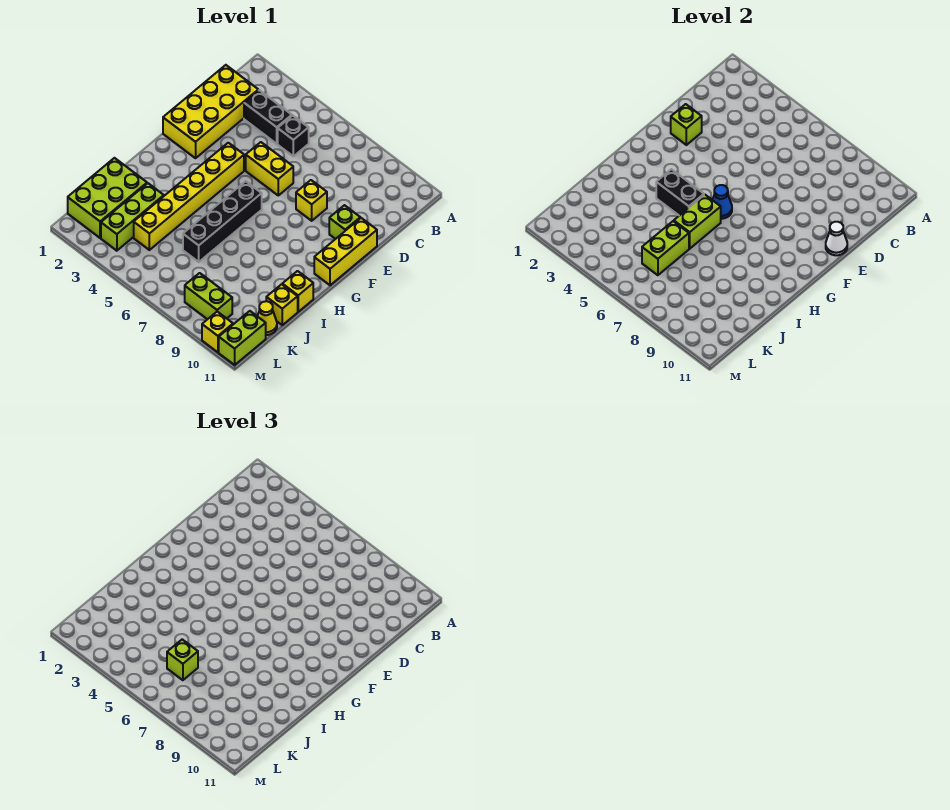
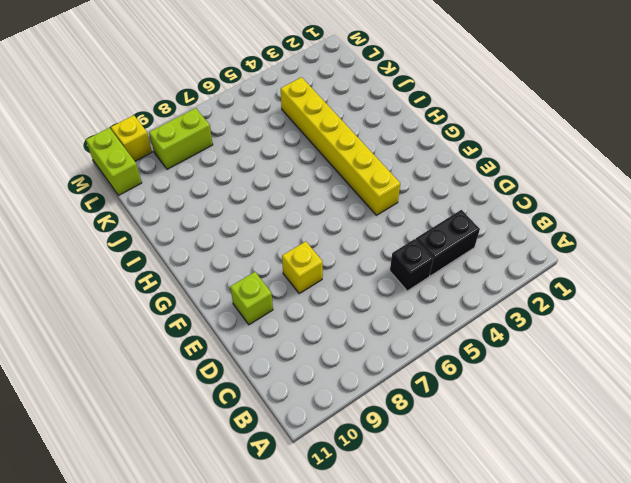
none -> yellow brick C1:F2 level 1
none -> yellow brick E5:E6 level 1
none -> yellow brick E11:G11 level 1

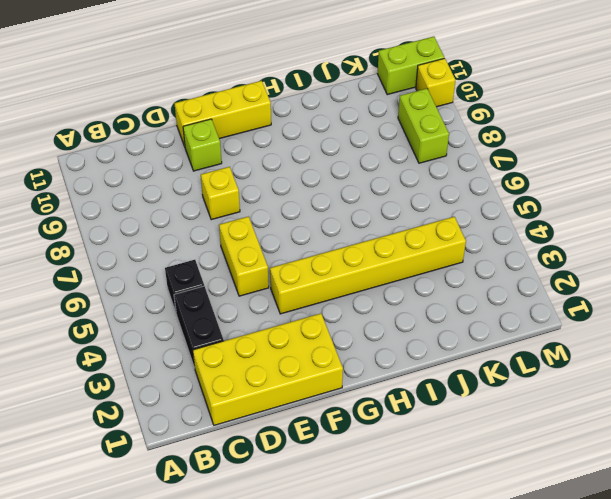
none -> black brick G6:J6 level 1
none -> yellow brick I11 level 1
none -> lime brick J1:L2 level 1

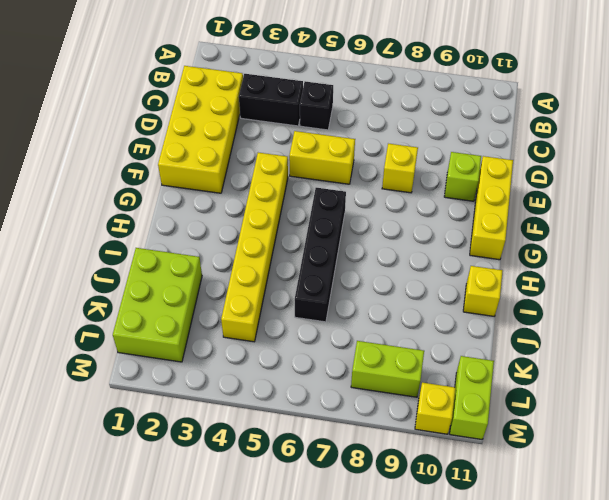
none -> lime brick J3:L3 level 1
none -> yellow brick J11 level 1
none -> yellow cone K11 level 1

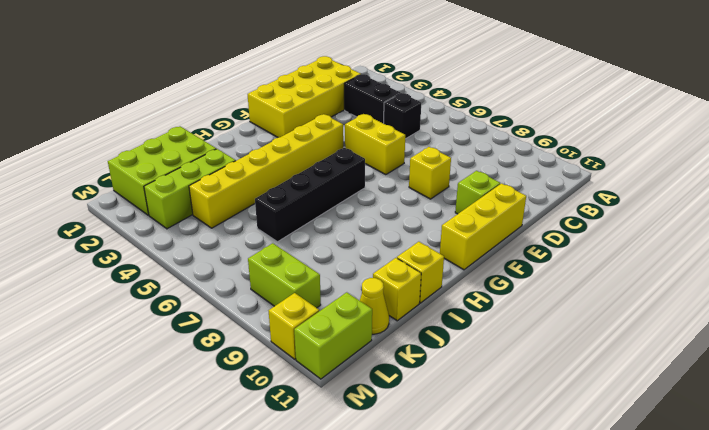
none -> lime brick E2 level 2
none -> white cone E11 level 2
none -> blue cone G6 level 2

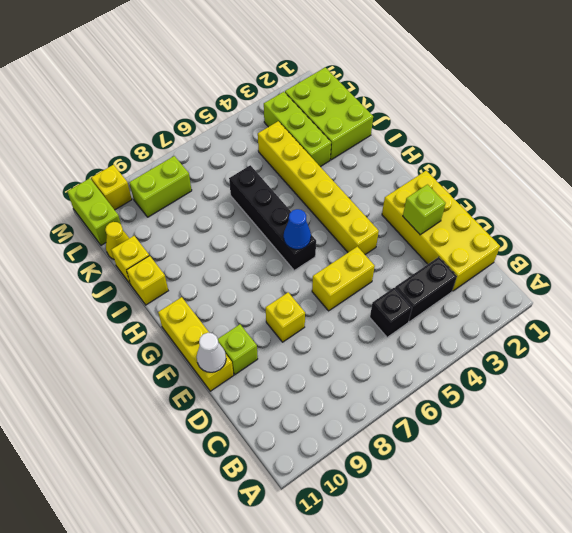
none -> black brick H4:H5 level 2
none -> lime brick H6:I6 level 2
none -> lime brick J6:K6 level 2

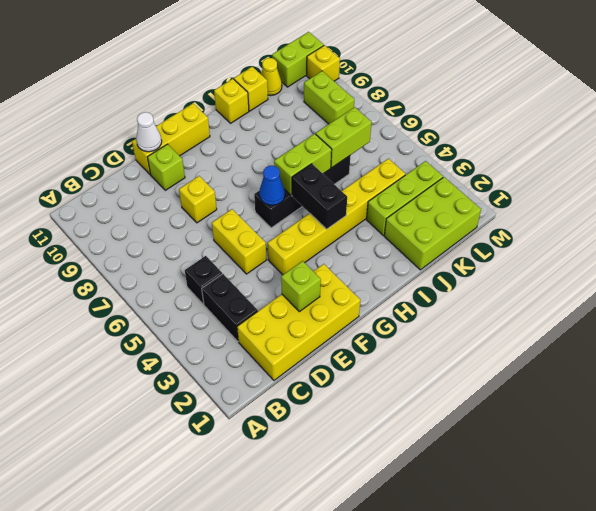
none -> lime brick K6 level 3

